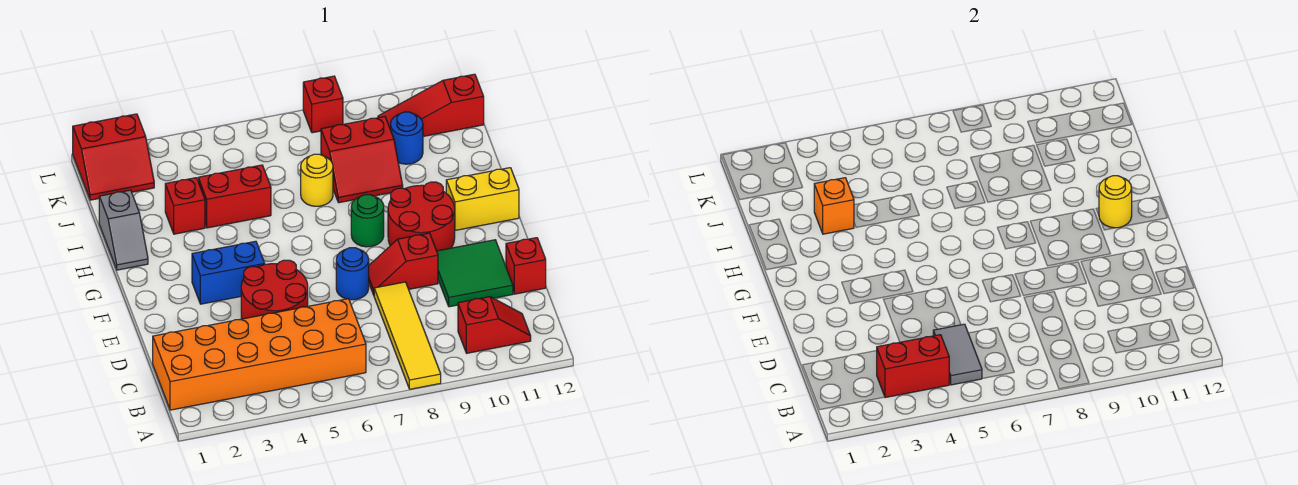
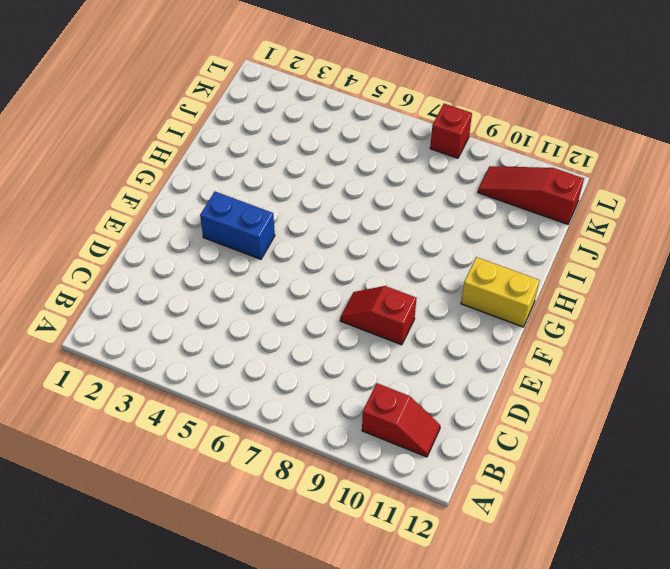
none -> yellow tile A8:D8 level 1
none -> orange brick B1:C6 level 1
none -> red round brick D4:E5 level 1

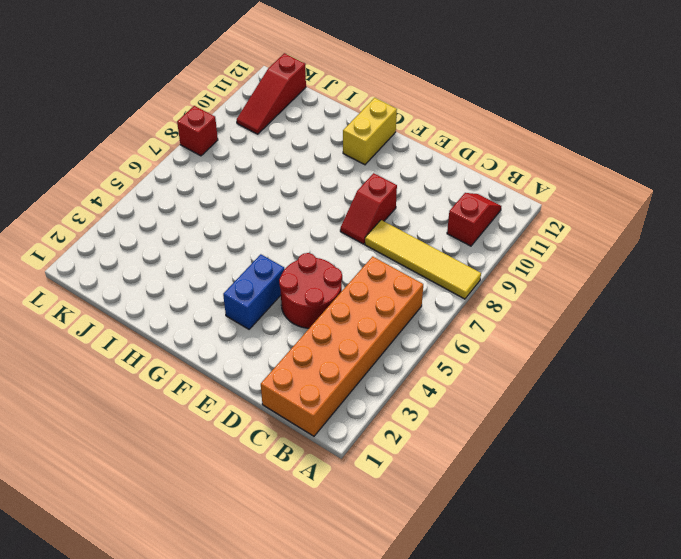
none -> green tile D10:E11 level 1
none -> red brick D12 level 1
none -> blue round brick E7 level 1

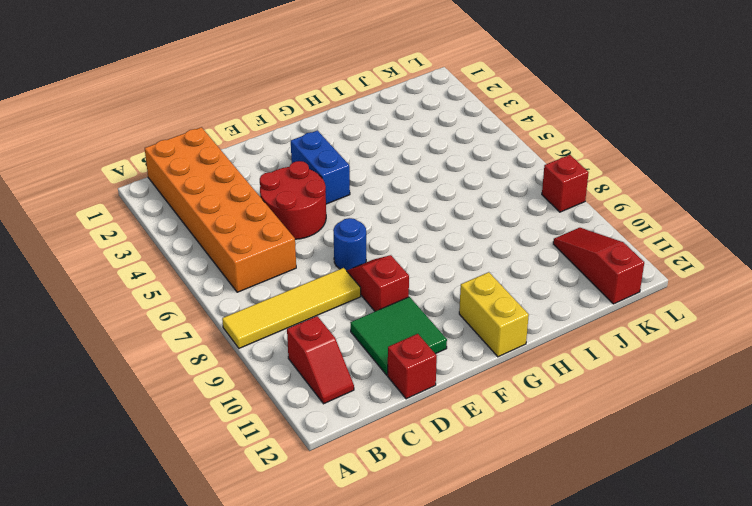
none -> red round brick F9:G10 level 1
none -> green round brick G8 level 1
none -> grey slope H1:I1 level 1 top I

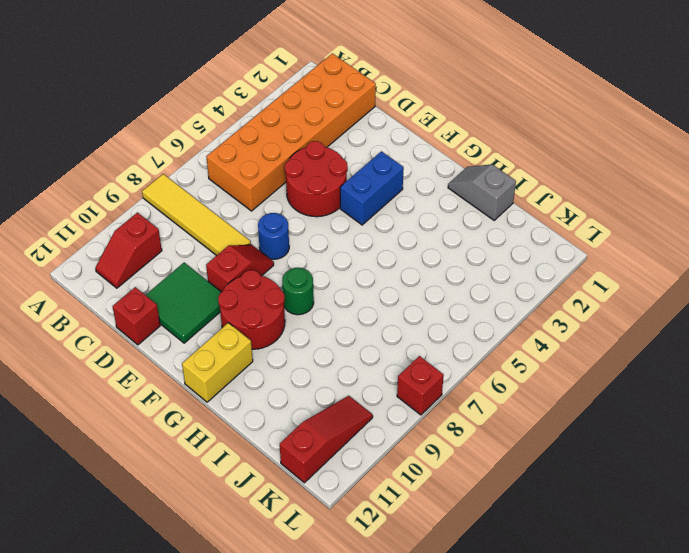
none -> red brick I3 level 1
none -> red brick I4:I5 level 1
none -> yellow round brick I7 level 1

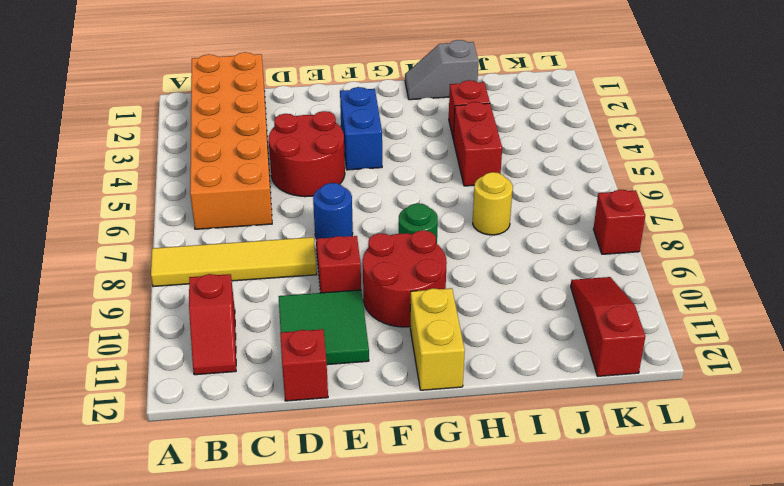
none -> red slope I8:J9 level 1 top J
none -> blue round brick J10 level 1
none -> red slope K1:L2 level 1 top L

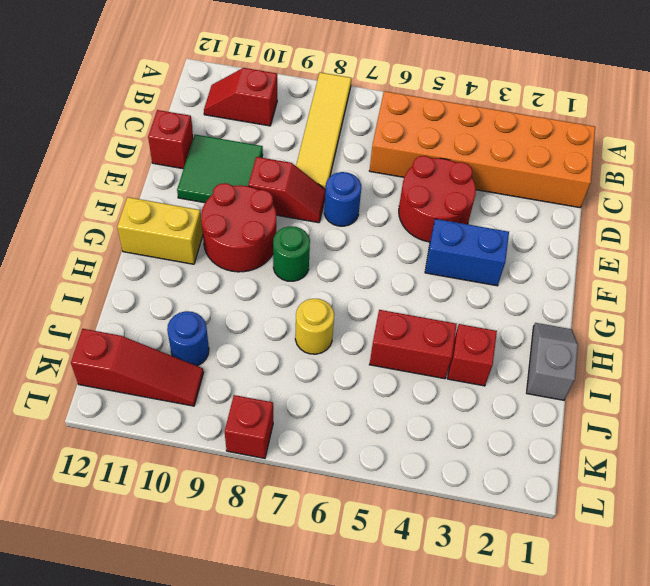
none -> red slope I8:J9 level 1 top J
none -> red slope K1:L2 level 1 top L
none -> red brick B3:B4 level 2

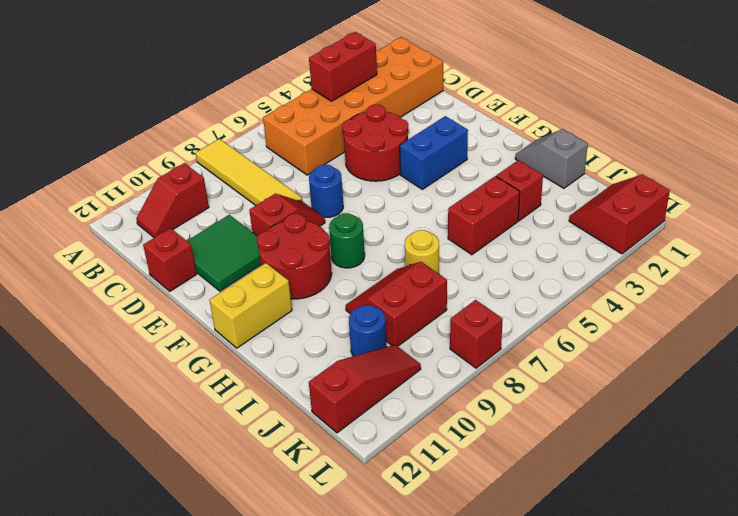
none -> grey tile B5:C5 level 2
none -> yellow round brick G11 level 2
none -> orange brick I3 level 2

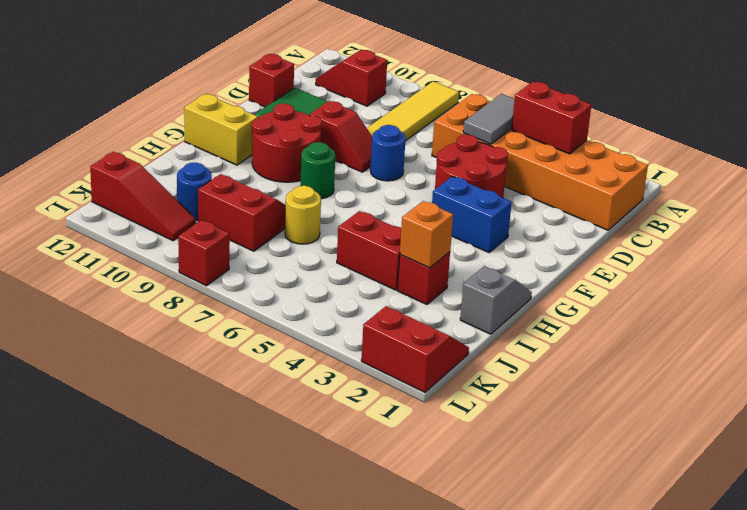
none -> yellow round brick G11 level 2

